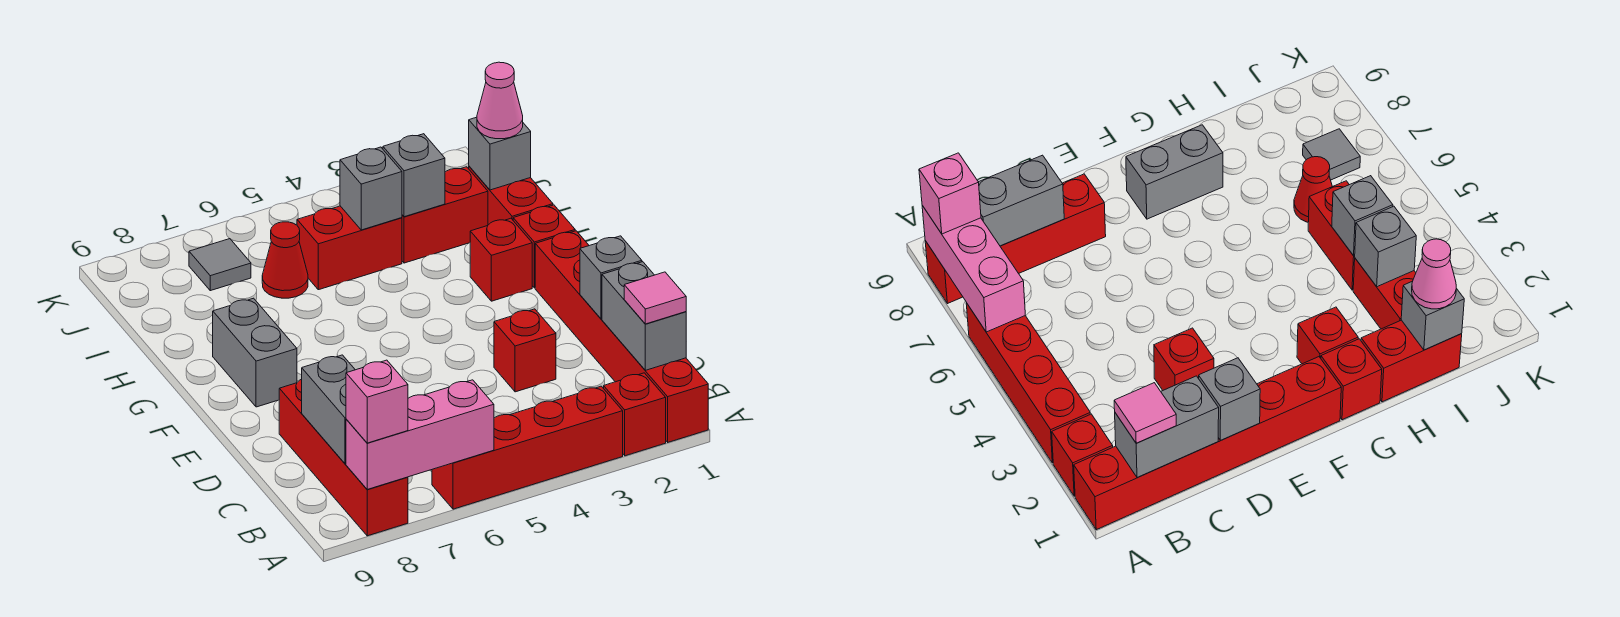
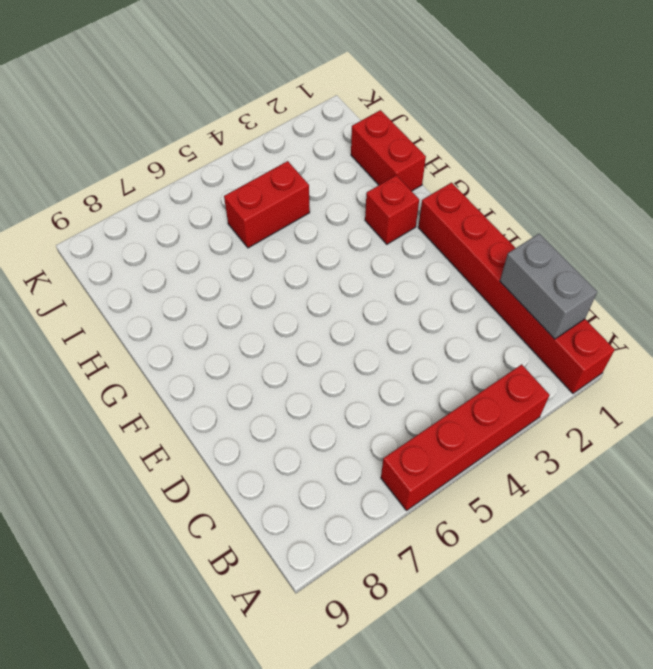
none -> red brick A2 level 1
none -> red brick A8:D8 level 1
none -> red brick D3 level 1

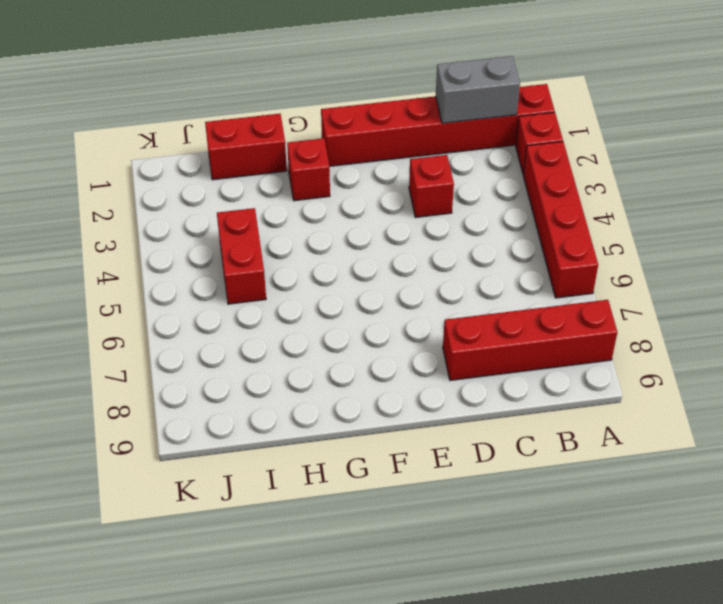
none -> grey brick F8:G8 level 1
none -> red brick G1 level 1
none -> red brick I2:I3 level 1

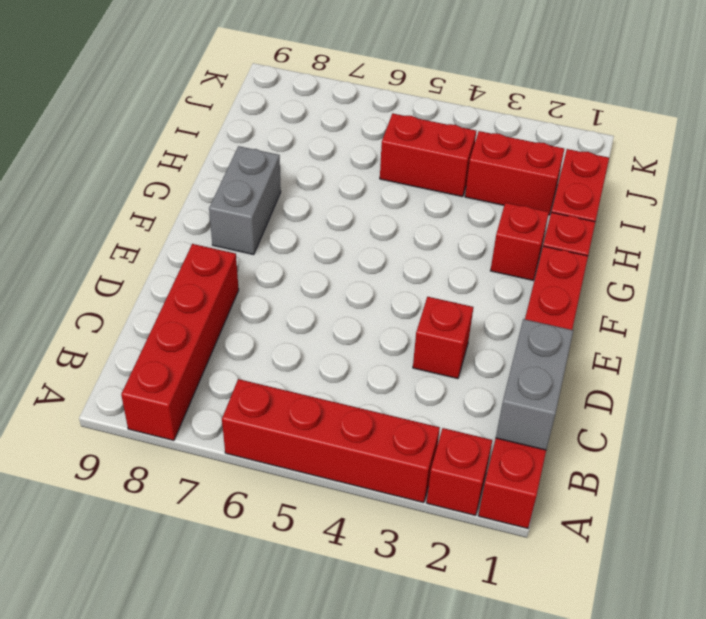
none -> red cone I6 level 1
none -> grey tile J7 level 1
none -> pink brick A6:A8 level 2

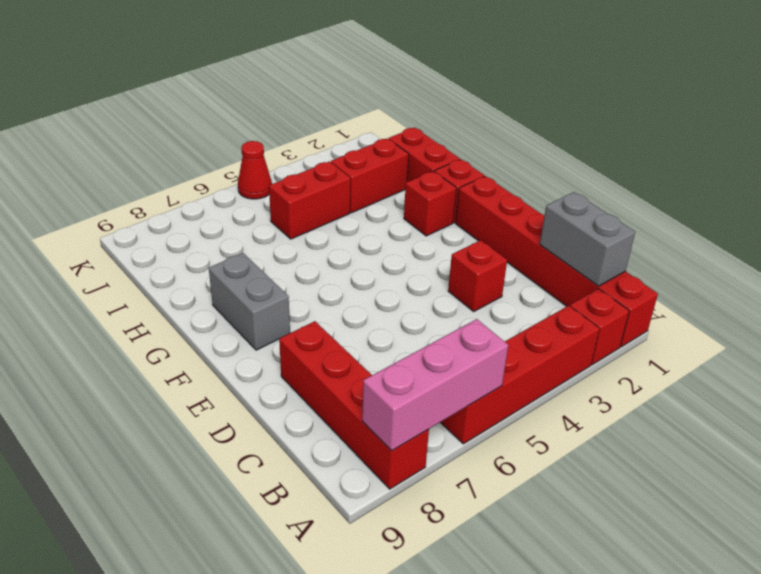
red cone K5 level 1 -> red cone I6 level 1
none -> grey tile J7 level 1
none -> grey brick B8:C8 level 2
none -> grey brick D1 level 2

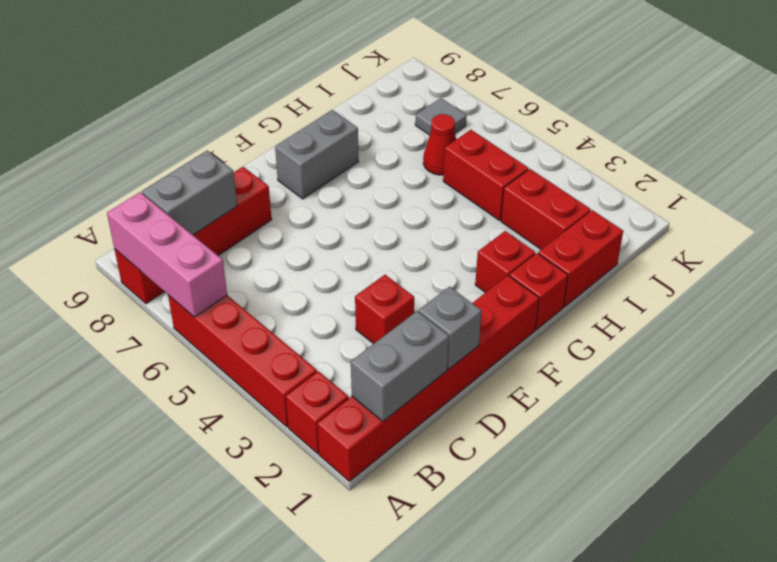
none -> grey brick I1 level 2
none -> grey brick I3 level 2
none -> grey brick I4 level 2

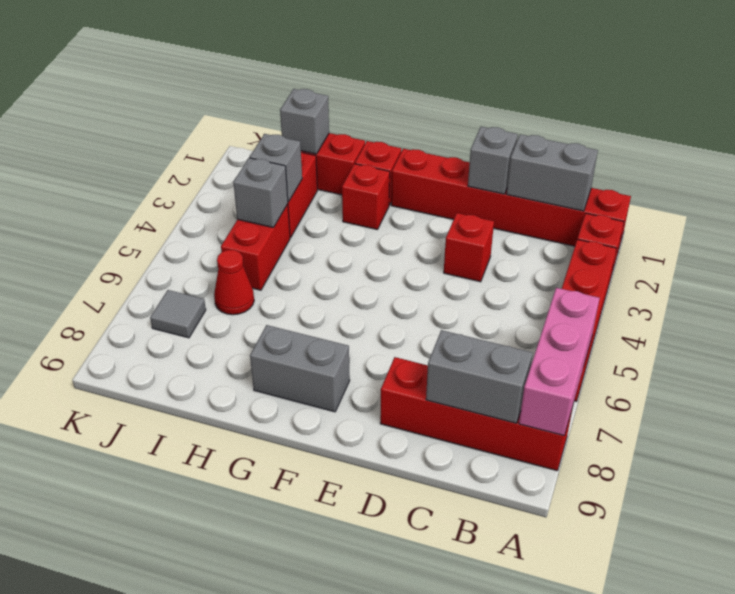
none -> pink brick A8 level 3
none -> pink tile B1 level 3
none -> pink cone I1 level 3

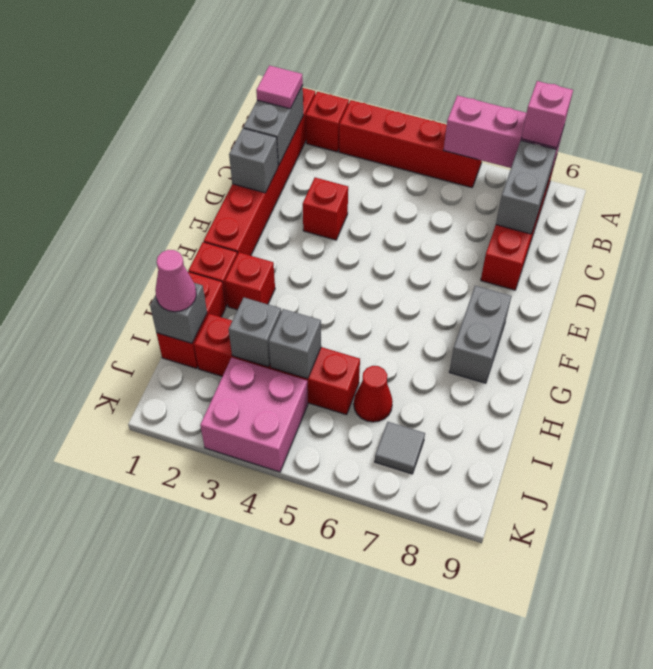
pink brick J3:K4 level 1 -> none

